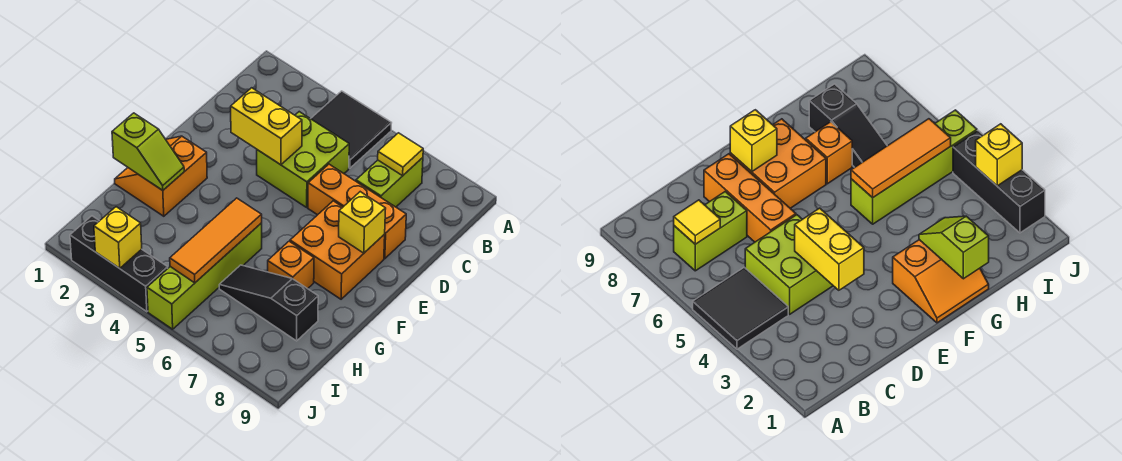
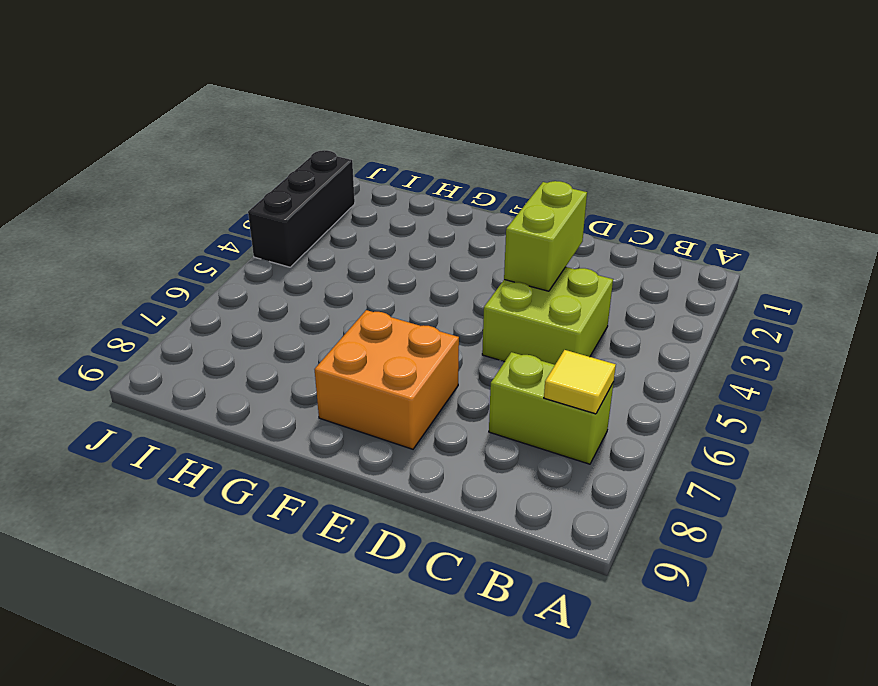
lime brick D3:D4 level 2 -> yellow brick D3:D4 level 2
none -> black tile A4:B5 level 1
none -> orange brick D6:D8 level 1
none -> orange slope F1:G2 level 1 top 2

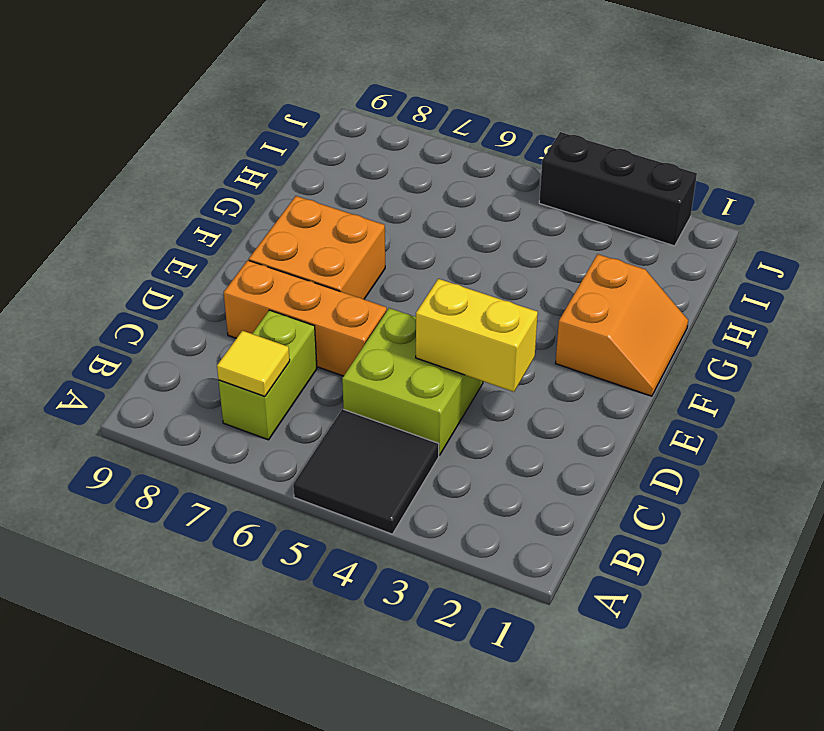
none -> lime brick G5:J5 level 1
none -> orange brick G7 level 1
none -> black slope H6:H8 level 1 top 8

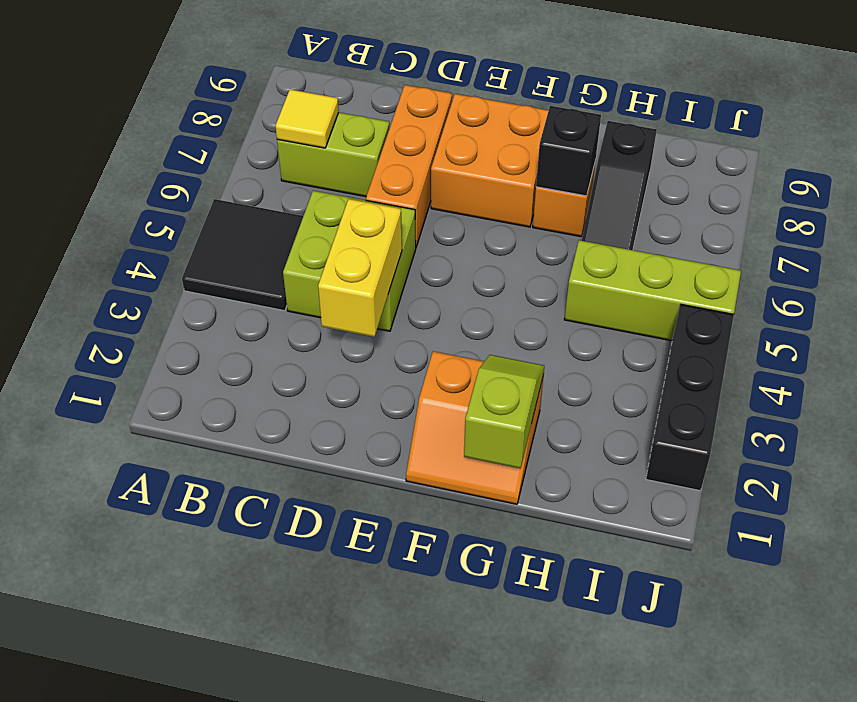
black brick G7 level 2 -> none
lime brick H5:J5 level 1 -> lime brick G5:J5 level 1
none -> yellow brick E8 level 2
none -> orange tile G5:I5 level 2
none -> yellow brick J3 level 2

